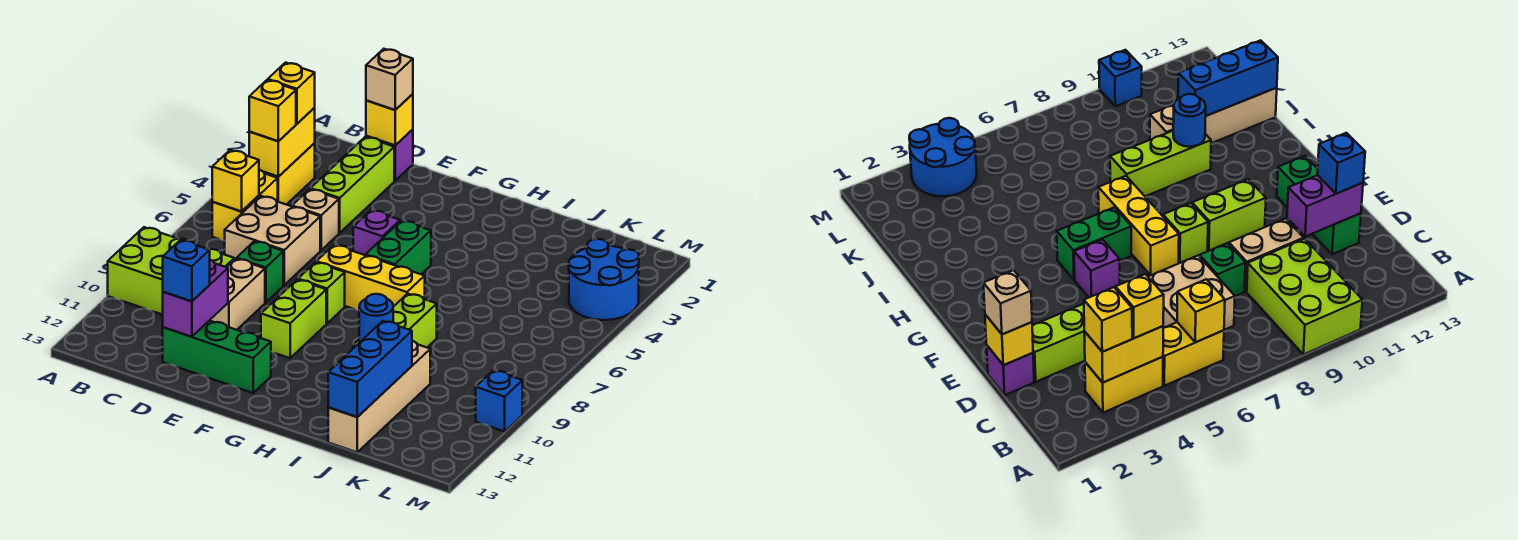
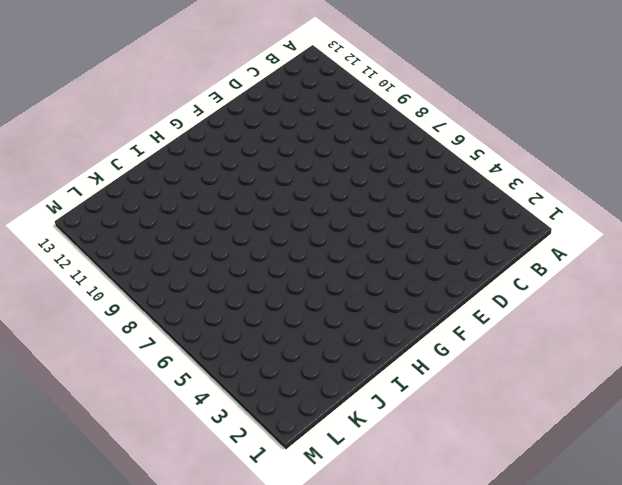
none -> lime brick A9:C10 level 1
none -> yellow brick B3:B4 level 1
none -> yellow brick B5:B6 level 1

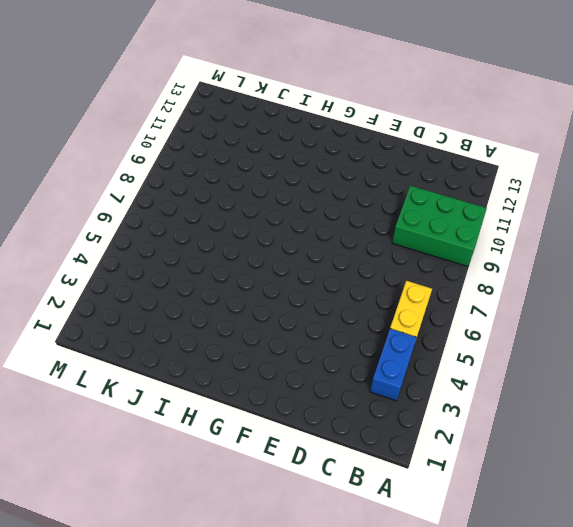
green brick A9:C10 level 1 -> lime brick A9:C10 level 1
blue brick B3:B4 level 1 -> yellow brick B3:B4 level 1
none -> tan brick C6:D7 level 1
none -> purple brick D1 level 1
none -> lime brick D2:D4 level 1

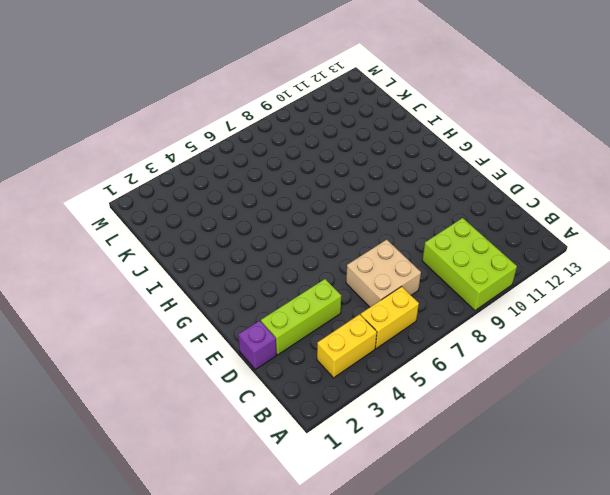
none -> tan brick D5 level 1
none -> green brick D8 level 1
none -> tan brick D9:D10 level 1

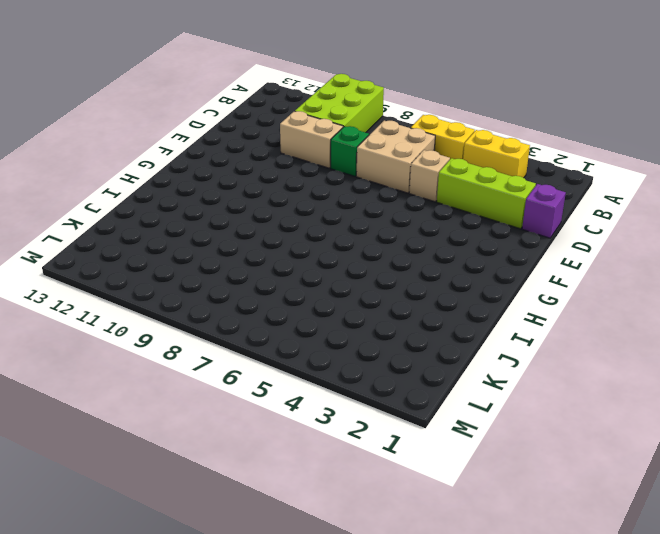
none -> green brick D12:F12 level 1
none -> purple brick F5 level 1
none -> yellow brick F7:H7 level 1

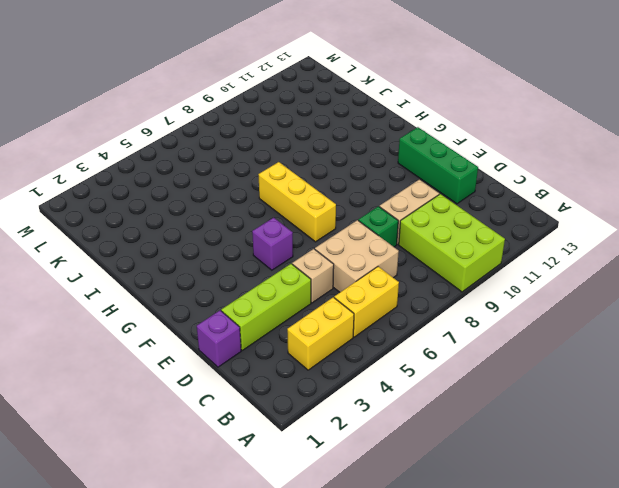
none -> lime brick F8 level 1
none -> lime brick F9:F10 level 1
none -> green brick G5:G6 level 1

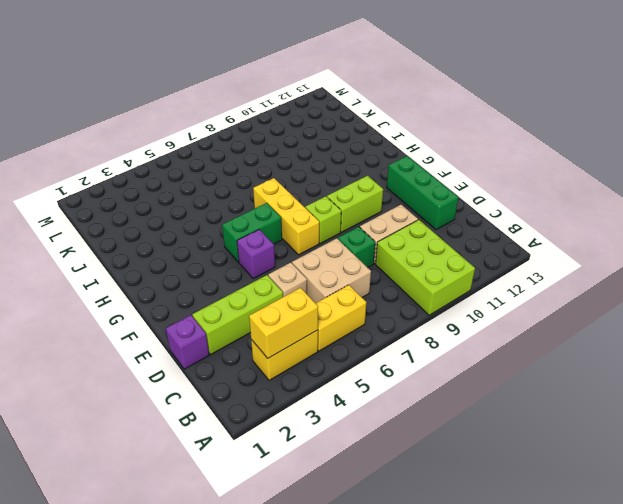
none -> lime brick I8:I10 level 1
none -> tan brick J10:J13 level 1
none -> blue round brick L3:M4 level 1

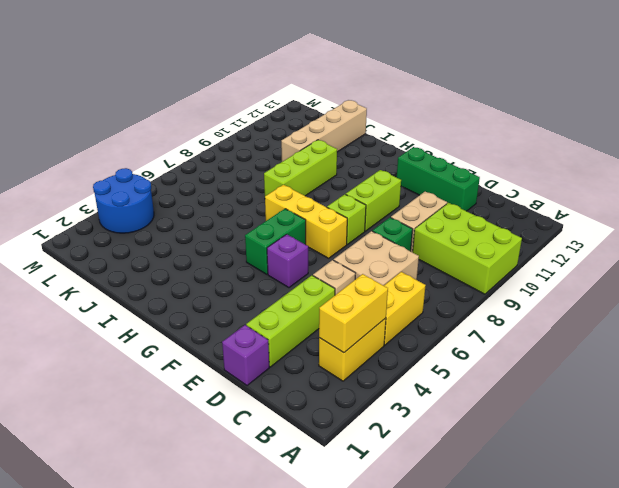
none -> blue brick M10 level 1
none -> yellow brick B6 level 2
none -> yellow brick D1 level 2

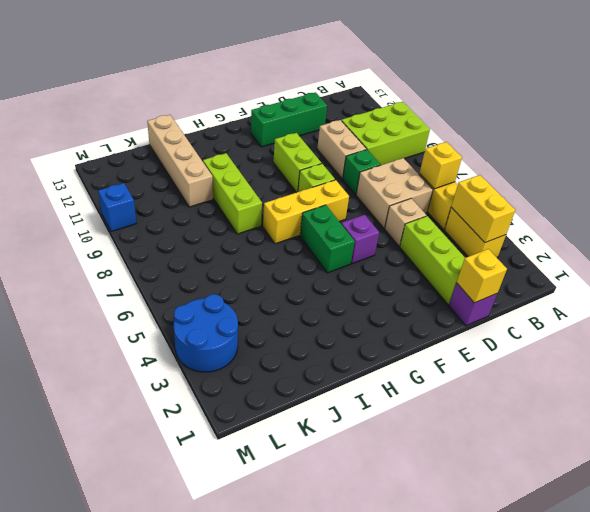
none -> purple brick D11:D12 level 2
none -> blue round brick I10 level 2
none -> blue brick J11:J13 level 2

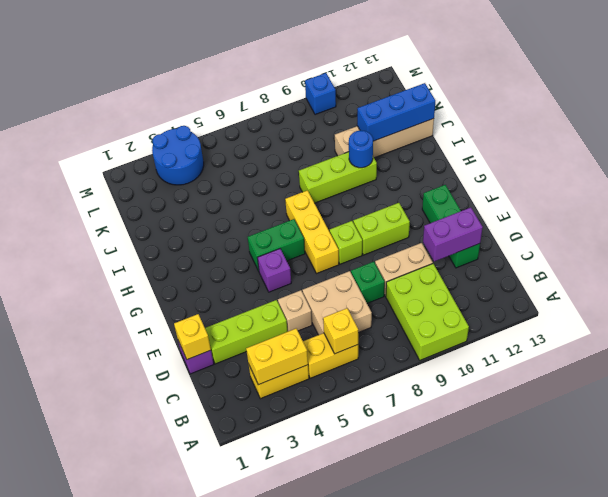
none -> yellow brick B3 level 3
none -> yellow brick B4 level 3
none -> tan brick D1 level 3

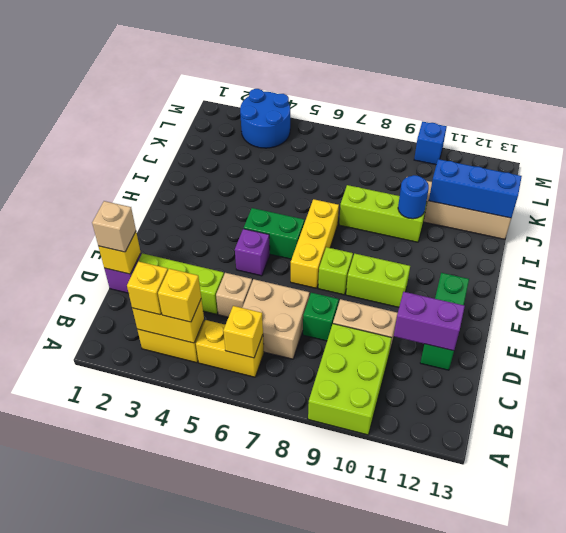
none -> blue brick D12 level 3

